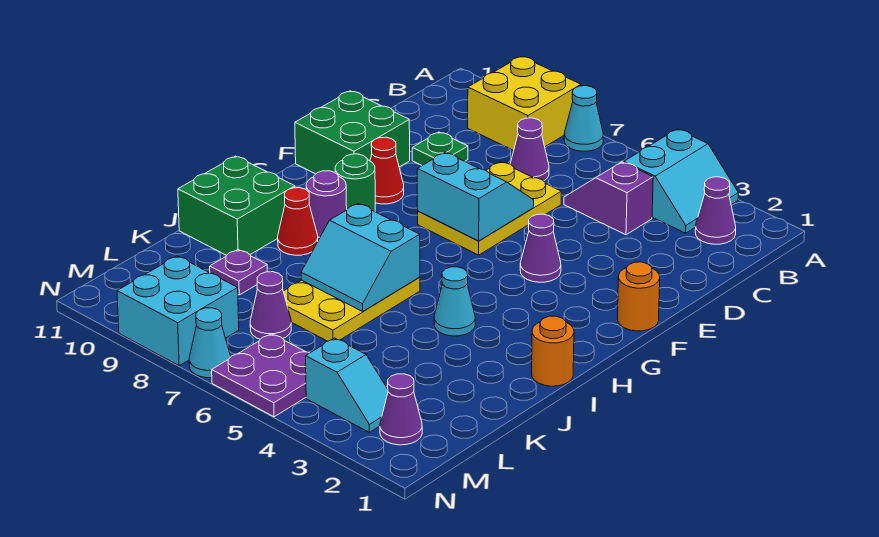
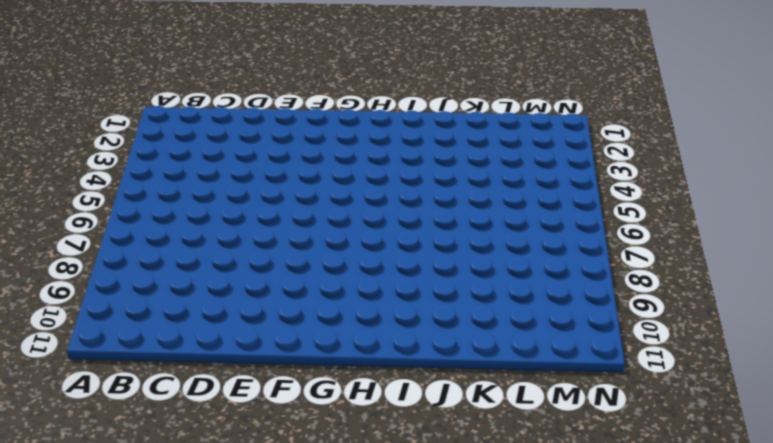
none -> cyan slope A3:B4 level 1 top 4
none -> cyan cone A7 level 1
none -> yellow brick A8:B9 level 1

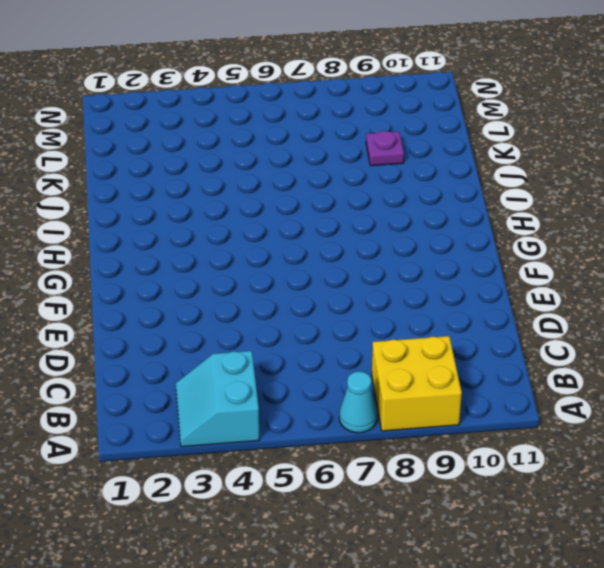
none -> purple cone B2 level 1
none -> purple slope C4:C5 level 1 top 4
none -> purple cone C7 level 1

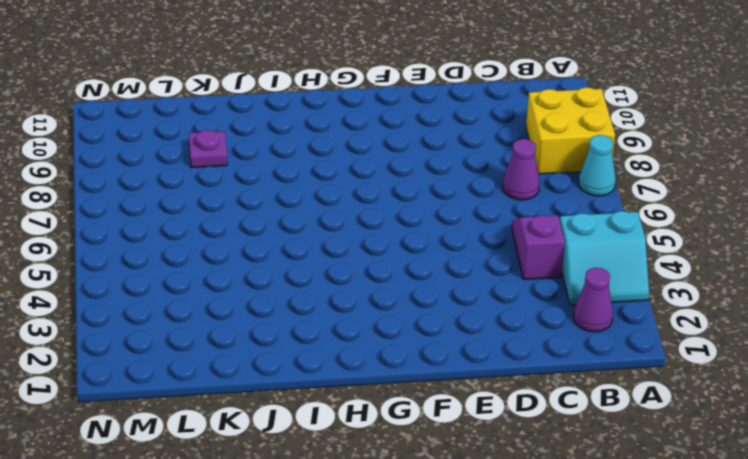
none -> yellow plate D6:F7 level 1
none -> green plate D9 level 1
none -> green brick E10:F11 level 1

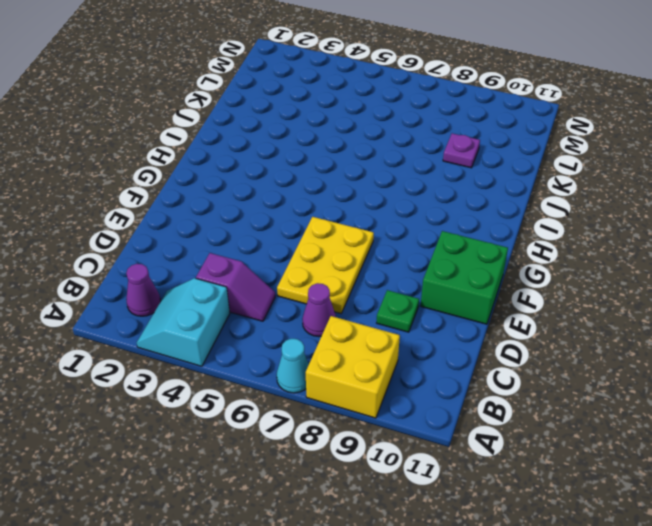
none -> orange round brick F1 level 1
none -> purple cone F4 level 1
none -> red cone F9 level 1

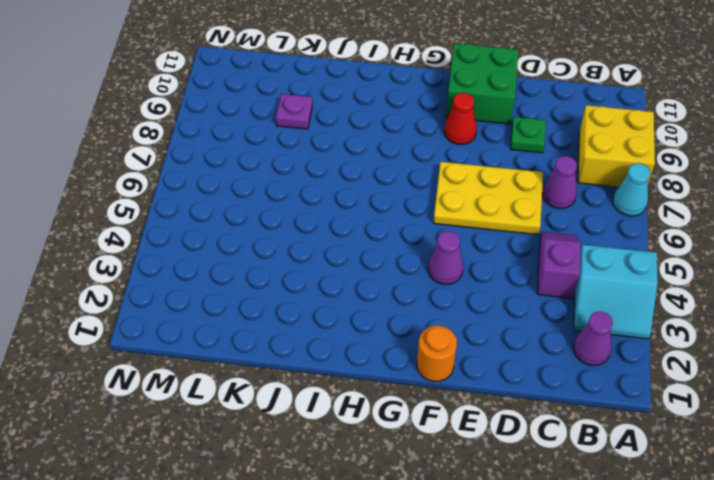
none -> green round brick G9 level 1
none -> purple round brick H9 level 1
none -> orange round brick I1 level 1

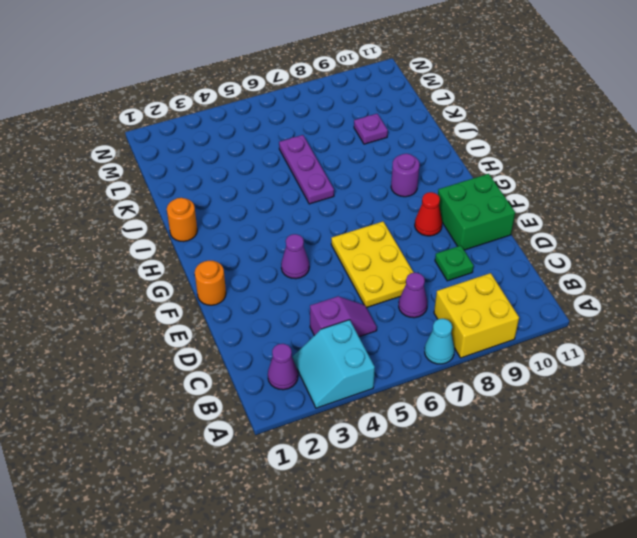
purple plate I6:K6 level 1 -> yellow plate I6:K7 level 1
none -> green round brick G9 level 1
none -> cyan cone I4 level 1
none -> red cone I9 level 1

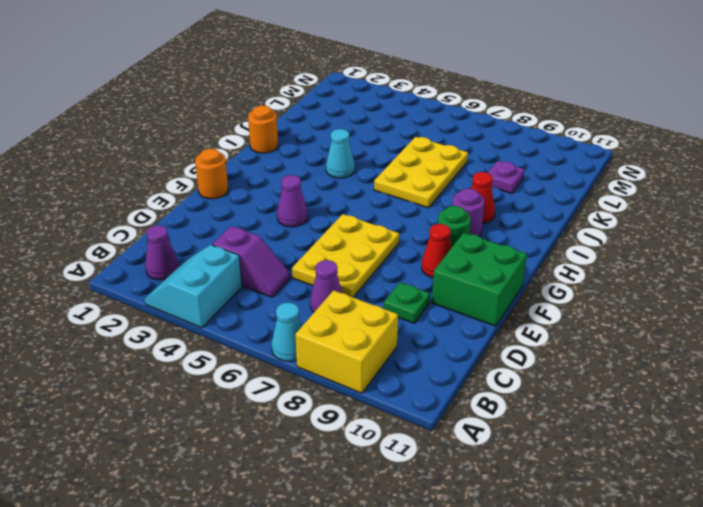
none -> green brick I10:J11 level 1
none -> purple cone L7 level 1
none -> purple cone M2 level 1

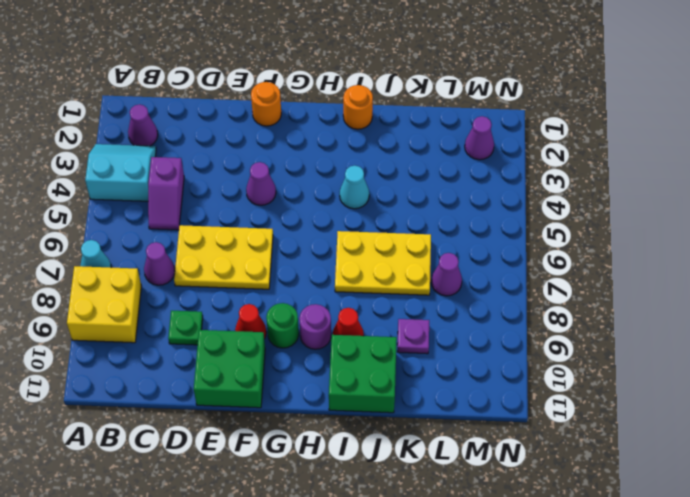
none -> cyan slope M3:M4 level 1 top 4
none -> purple plate M5:N6 level 1
none -> cyan brick M8:N9 level 1

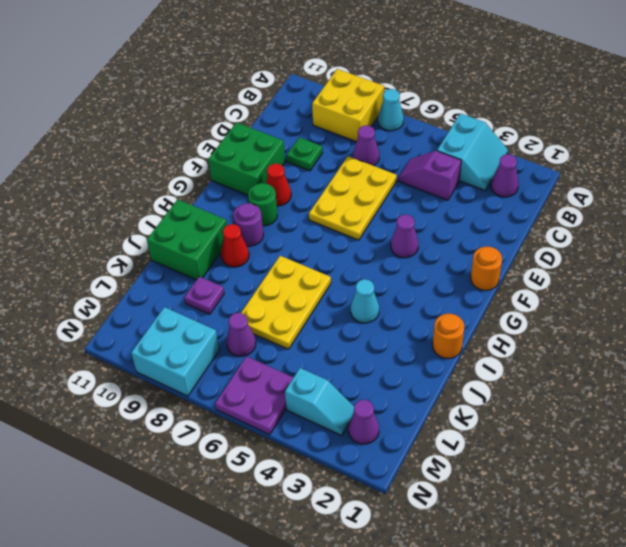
none -> cyan cone N7 level 1
none -> cyan slope E6:F7 level 2 top F
none -> cyan slope I6:J7 level 2 top I

